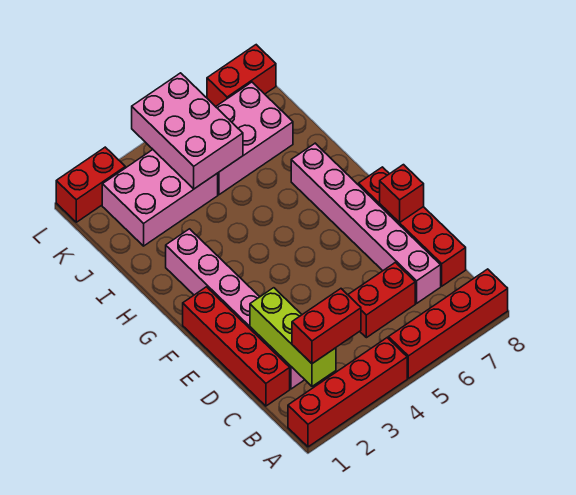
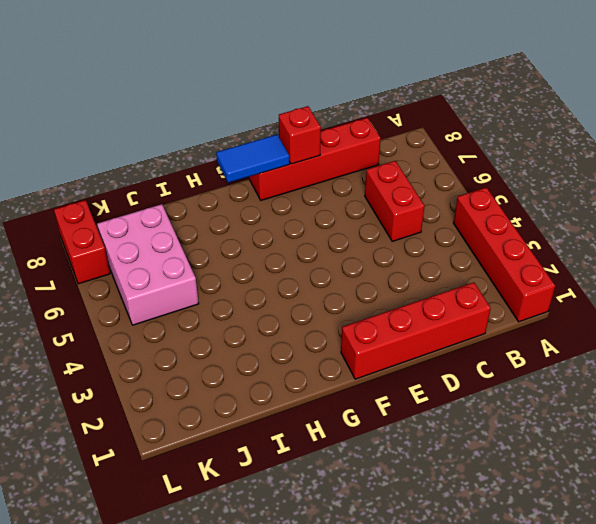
blue tile F8:G8 level 2 -> none
none -> red brick A5:A8 level 1
none -> pink brick C2:H2 level 1
none -> pink brick C7:H7 level 1

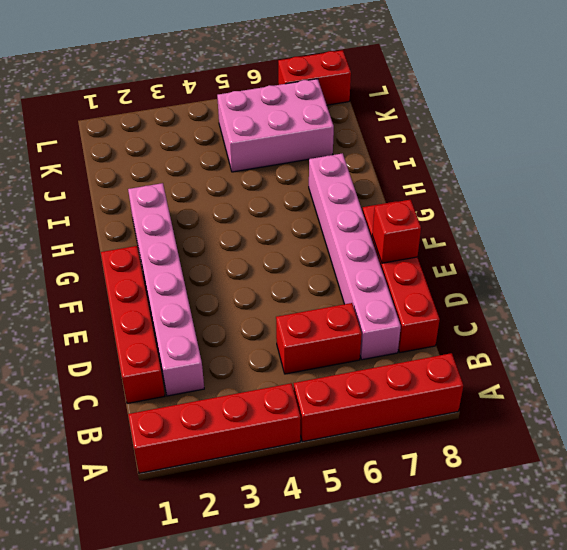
none -> pink brick J2:K4 level 1
none -> red brick L1:L2 level 1
none -> lime brick B2:D2 level 2

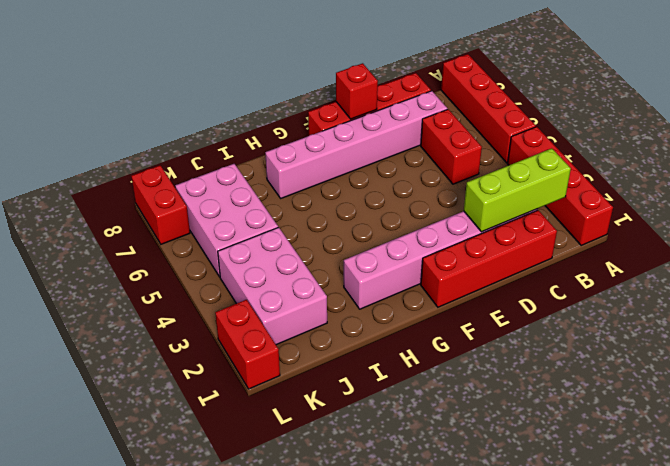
none -> pink brick J4:L5 level 2
none -> red brick B2:B3 level 3

